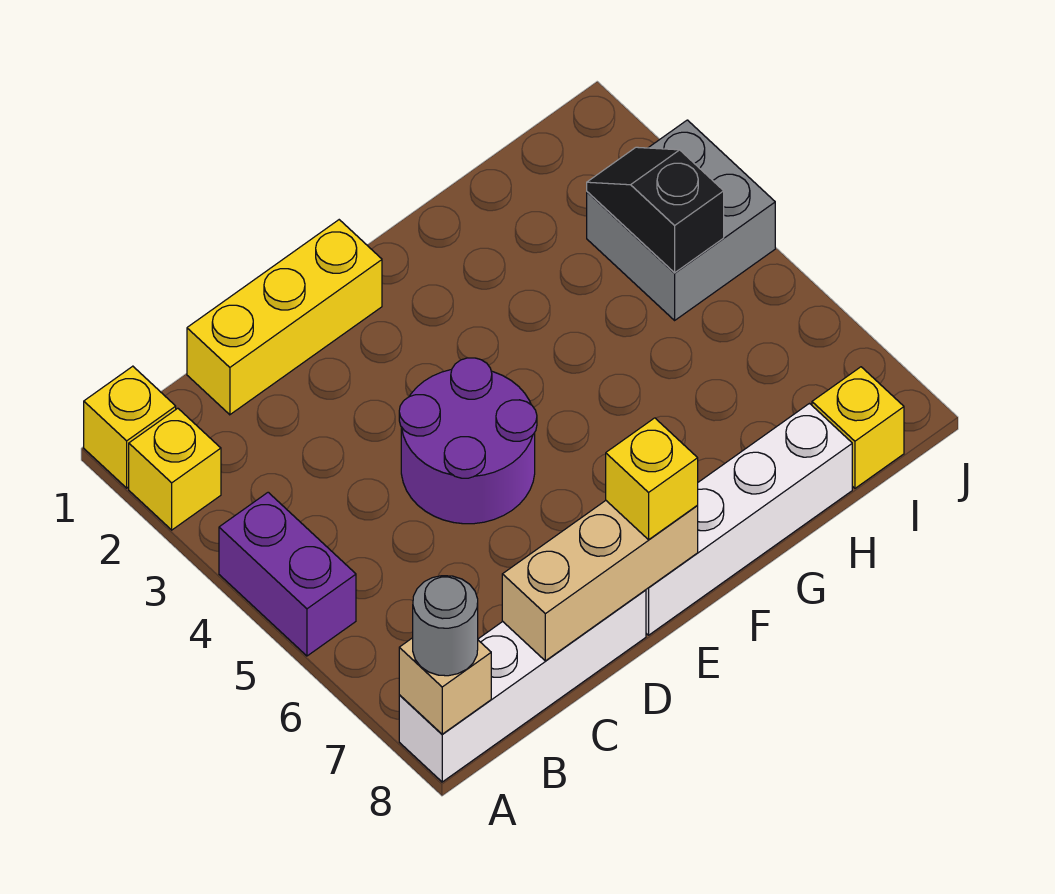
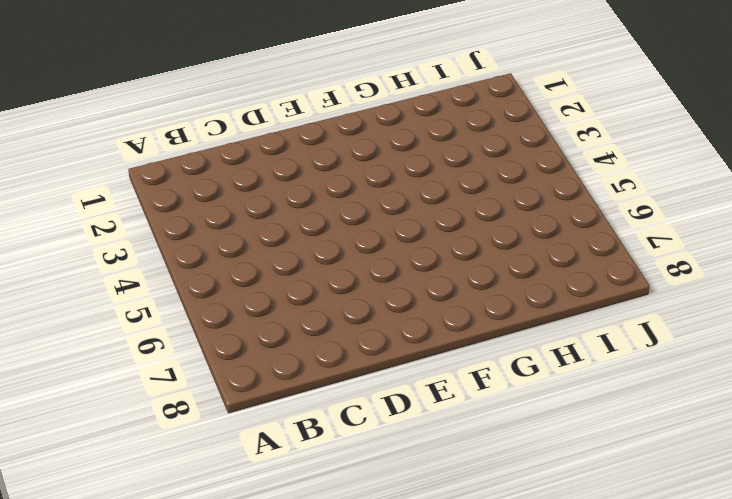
none -> yellow brick A1 level 1
none -> yellow brick A2 level 1
none -> purple brick A4:A5 level 1

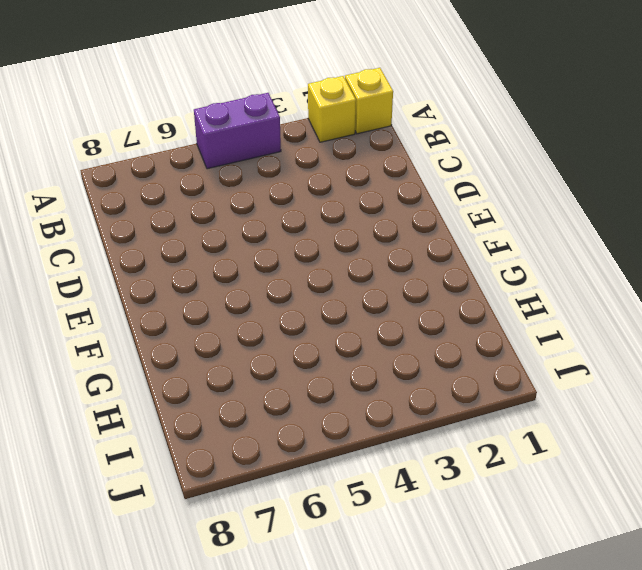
none -> white brick A8:D8 level 1
none -> yellow brick C1:E1 level 1
none -> purple round brick D4:E5 level 1

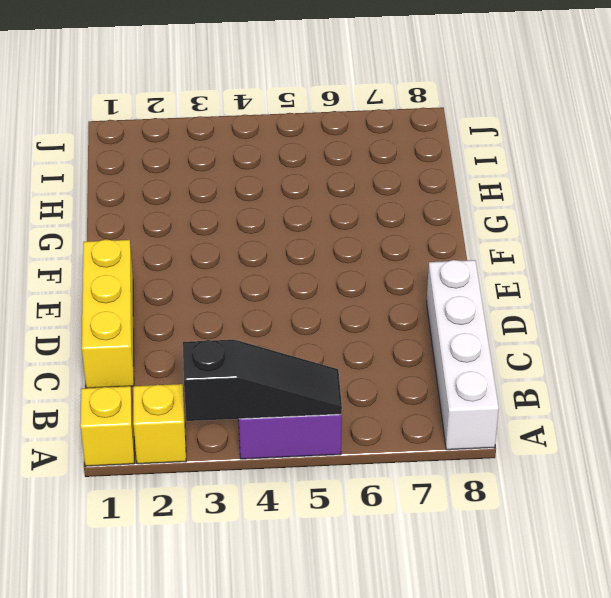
black slope A3:A5 level 2 top 3 -> none
none -> purple round brick D4:E5 level 1
none -> white brick E8:H8 level 1
none -> grey brick I3:J4 level 1

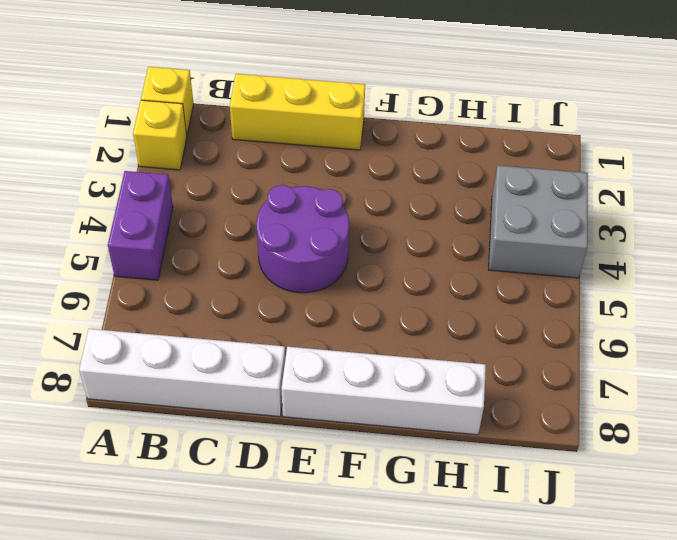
none -> yellow brick I8 level 1
none -> tan brick A8 level 2
none -> tan brick C8:E8 level 2

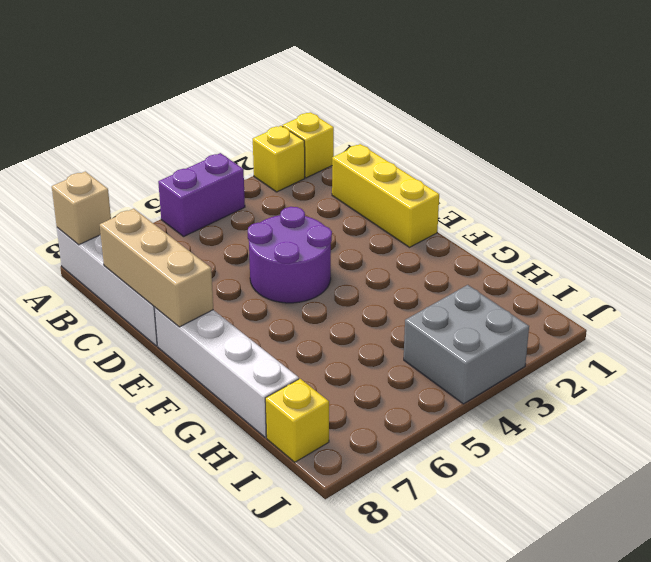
none -> black slope I3:I4 level 2 top 4
none -> grey round brick A8 level 3
none -> yellow brick E8 level 3

